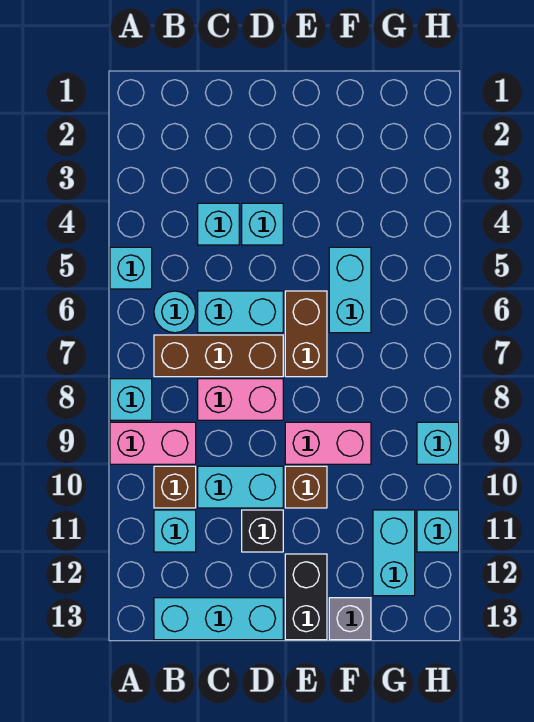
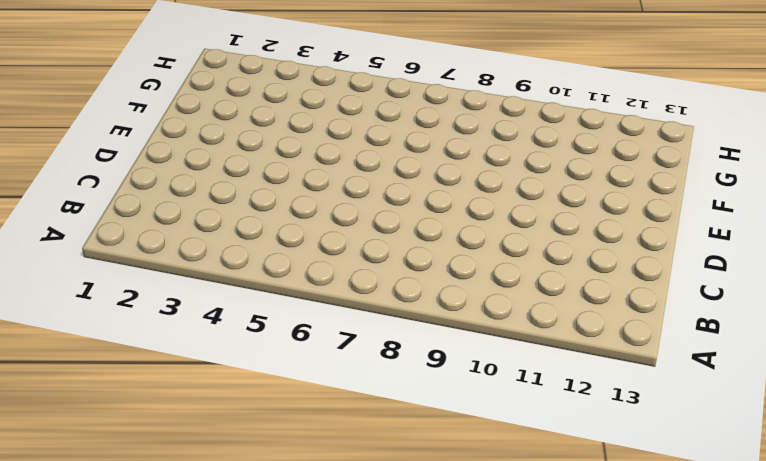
none -> cyan brick A5 level 1
none -> cyan brick A8 level 1
none -> pink brick A9:B9 level 1

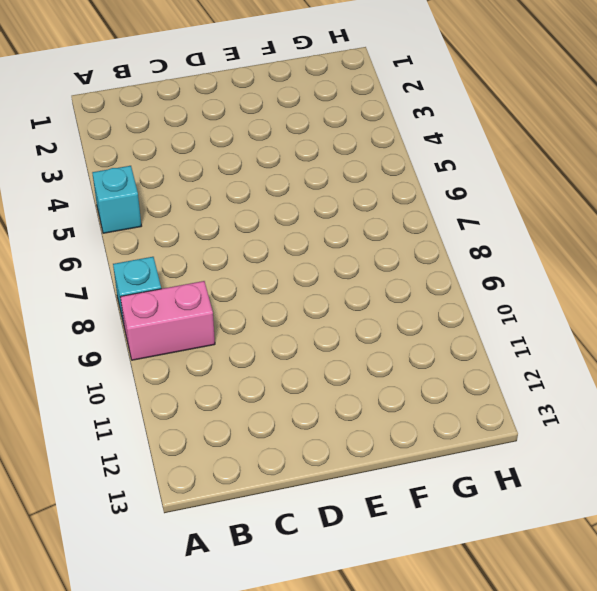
none -> cyan round brick B6 level 1
none -> brown brick B7:D7 level 1
none -> brown brick B10 level 1

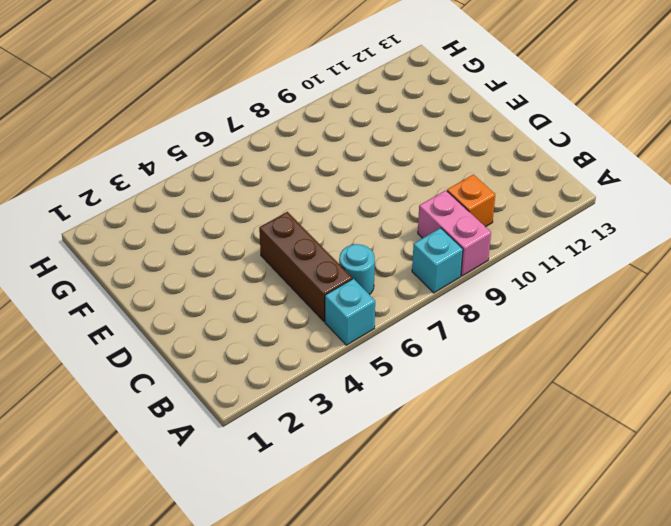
brown brick B5:D5 level 1 -> brown brick B7:D7 level 1
orange brick B10 level 1 -> brown brick B10 level 1
none -> cyan brick B11 level 1
none -> cyan brick B13:D13 level 1
none -> cyan brick C4 level 1

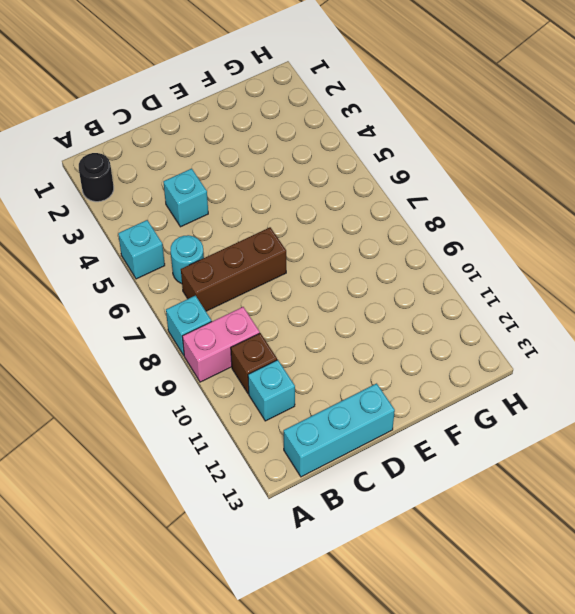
black round brick A2 level 1 -> none
none -> cyan brick C6:D6 level 1
none -> pink brick C8:D8 level 1
none -> cyan brick C10:D10 level 1

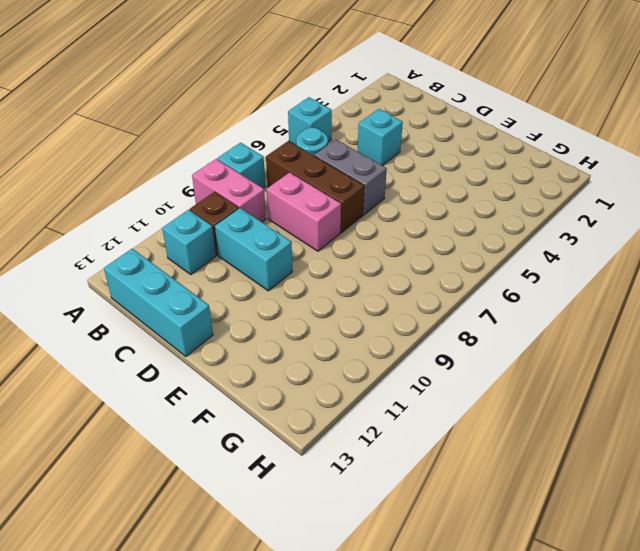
grey brick C6:D6 level 1 -> cyan brick C6:D6 level 1
none -> cyan brick D4 level 1
none -> black brick D11 level 1
none -> brown brick E6:E7 level 1

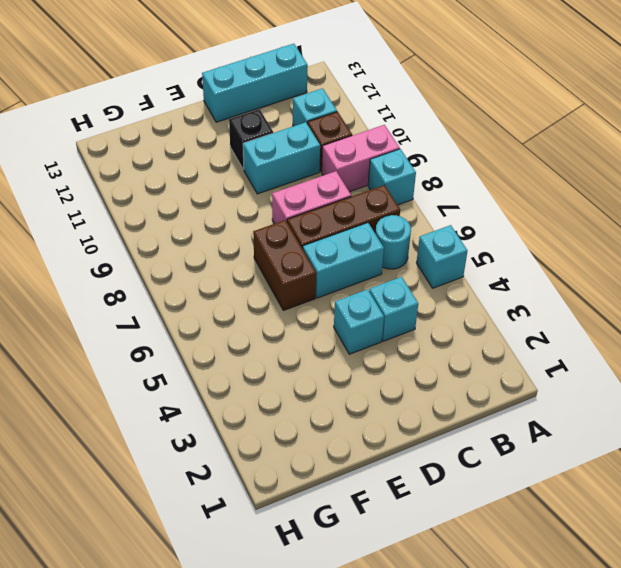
none -> pink brick E9:F9 level 1
none -> brown brick E10 level 1
none -> black brick E12:E13 level 1

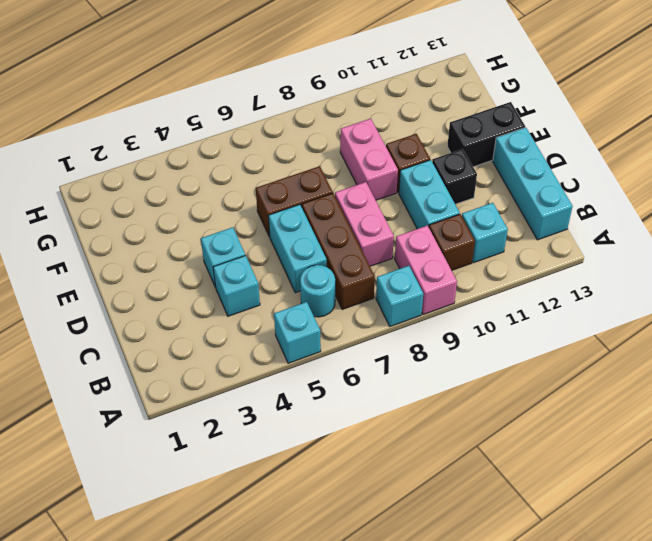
none -> cyan brick F5:F6 level 1
none -> grey brick F13 level 1
none -> cyan brick G11:G12 level 1

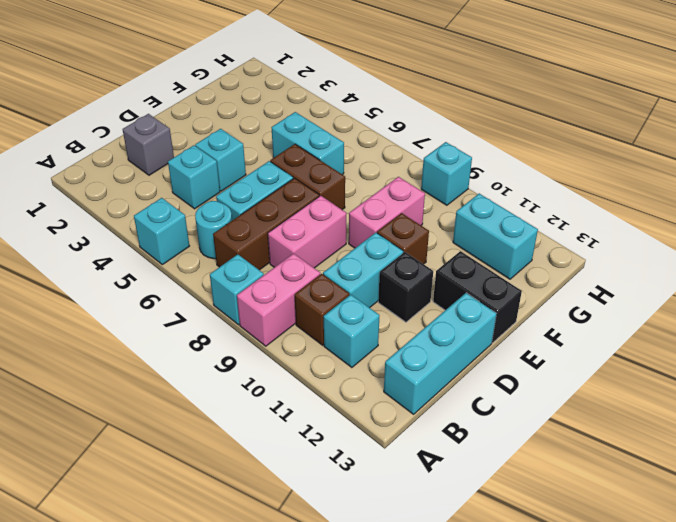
grey brick C2 level 1 -> grey brick F13 level 1
none -> cyan brick H11 level 1

